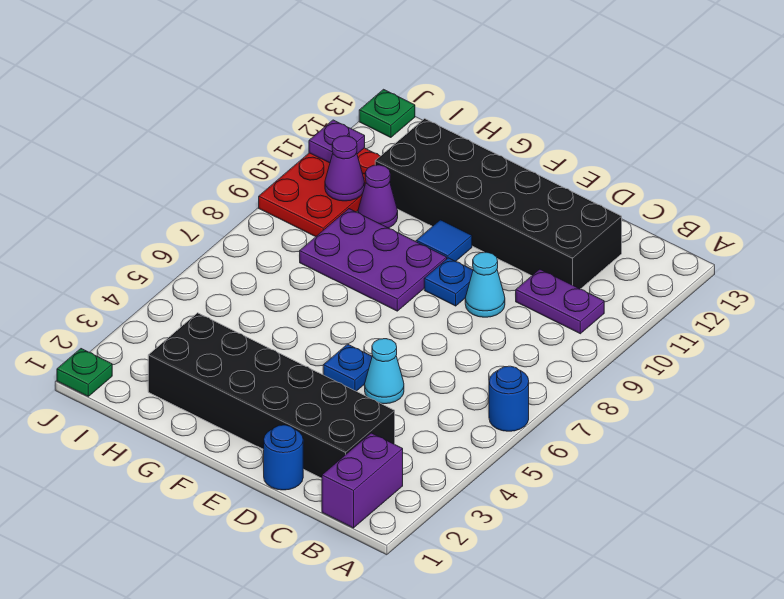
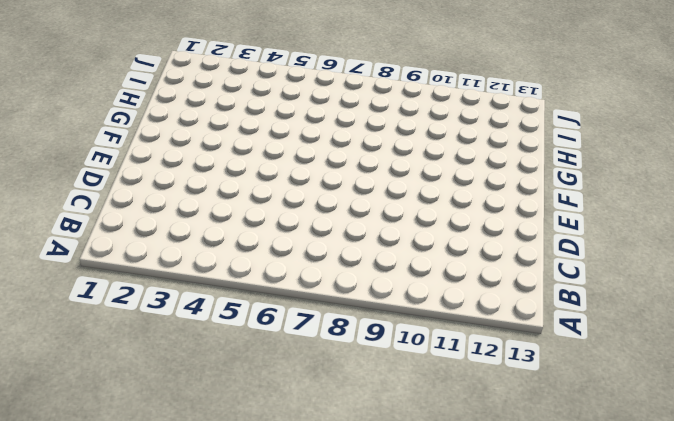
none -> blue round brick A6 level 1
none -> purple brick B1:B2 level 1
none -> purple plate B10:C10 level 1

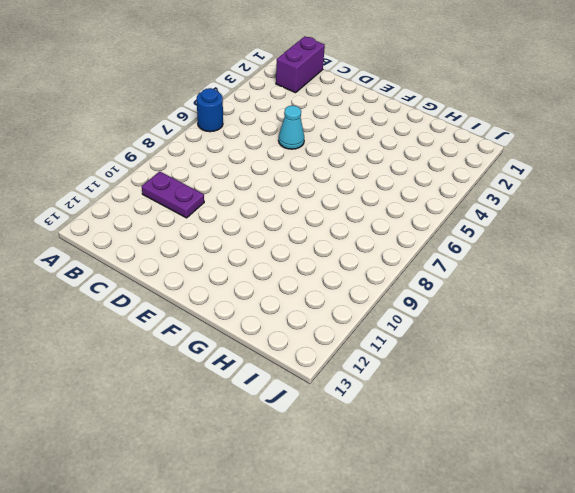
none -> black brick C2:H3 level 1
none -> black brick C11:H12 level 1
none -> blue round brick D1 level 1

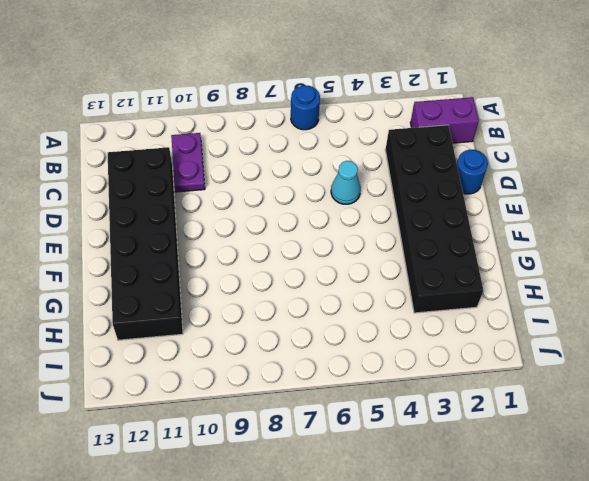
none -> cyan cone D9 level 1
none -> blue plate E5 level 1
none -> blue plate E9 level 1

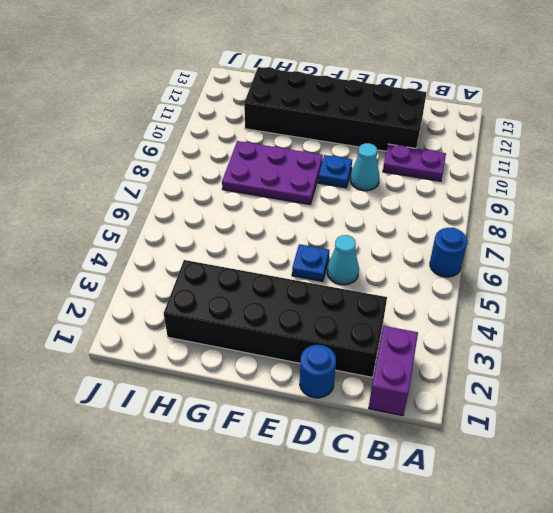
none -> blue tile F10 level 1
none -> purple cone H10 level 1
none -> red plate I9:J11 level 1

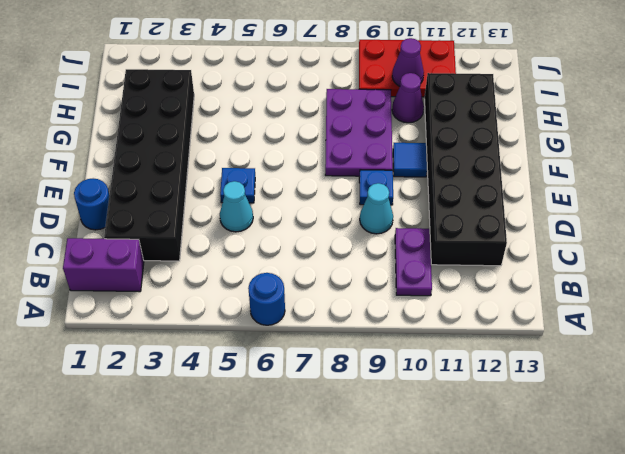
none -> green plate J1 level 1
none -> green plate J13 level 1
none -> purple plate J11 level 2

